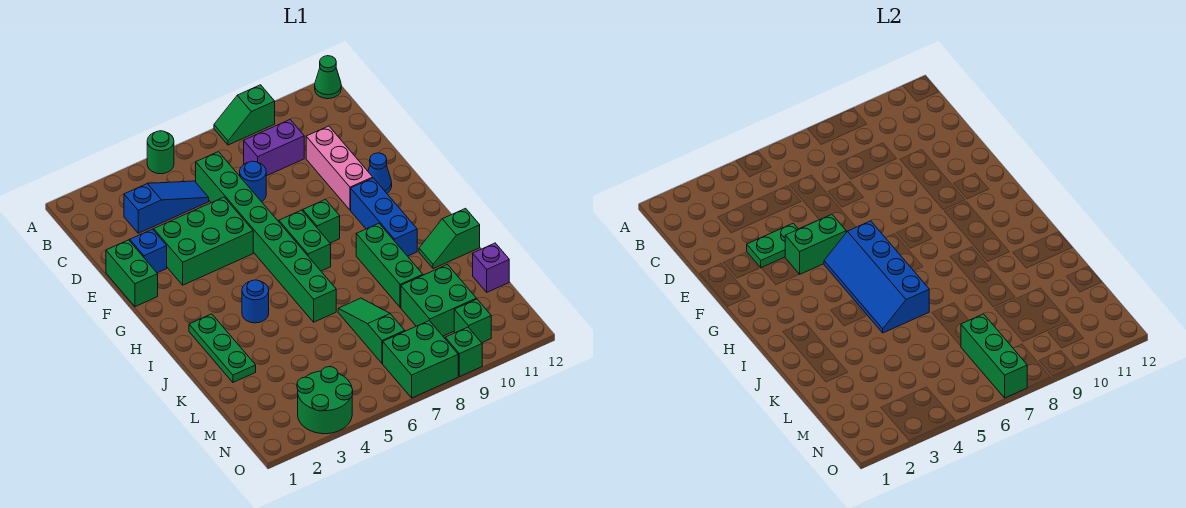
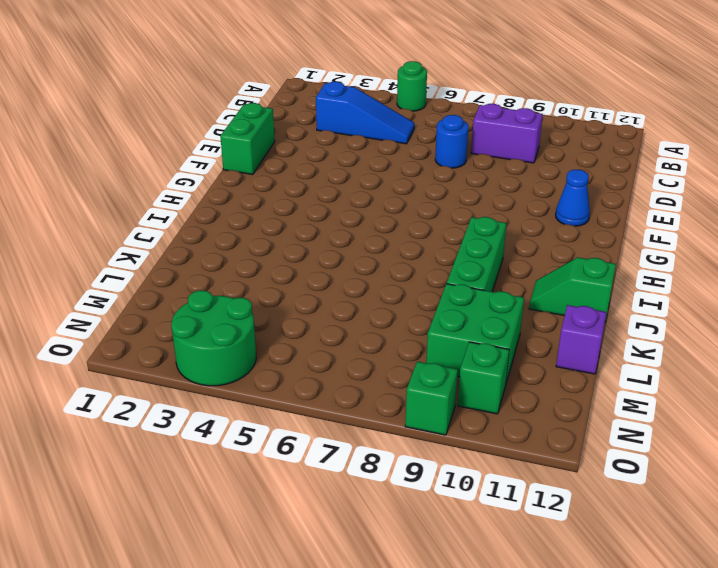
none -> green slope A8:A9 level 1 top 9
none -> green cone A12 level 1
none -> green brick C6:J6 level 1
none -> pink brick D10:F10 level 1

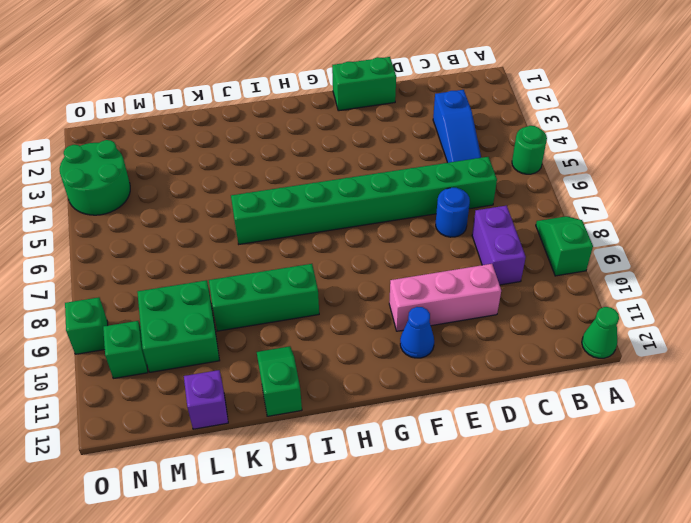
none -> blue brick E2 level 1
none -> green brick E3:F5 level 1
none -> green brick G7:H7 level 1
none -> green brick G8 level 1

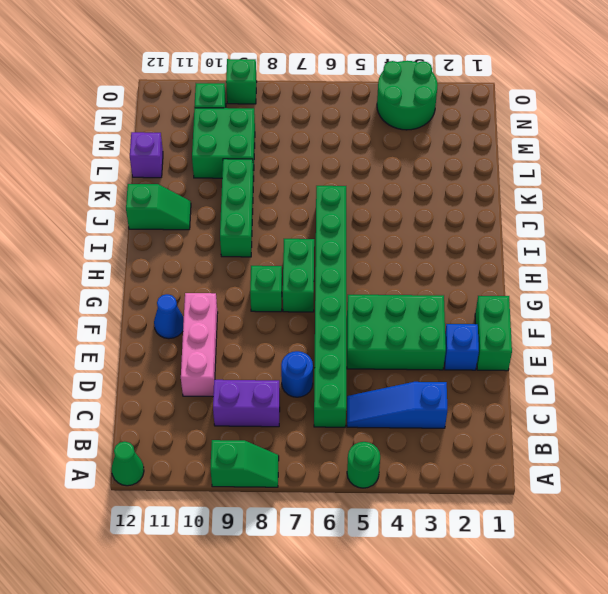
none -> blue brick G10:I10 level 1
none -> green plate I2:K2 level 1
none -> blue round brick I4 level 1
none -> green slope K7:M7 level 1 top M

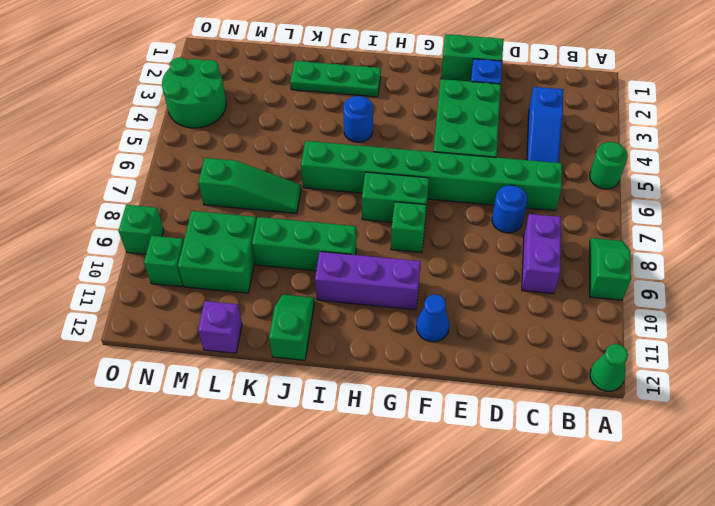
purple brick G10:I10 level 1 -> blue brick G10:I10 level 1
none -> pink brick D10:F10 level 1
none -> green brick N7:O8 level 1
none -> green plate E3:E4 level 2
none -> green brick F4:F5 level 2

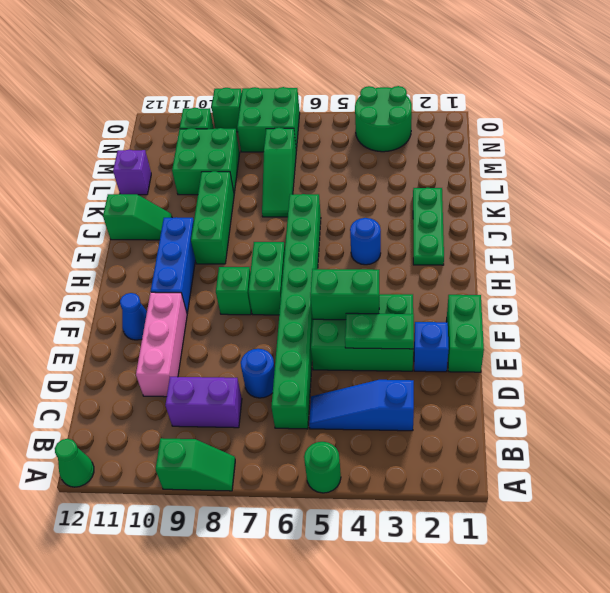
none -> blue slope G5:J6 level 2 top 6
none -> green brick M7:O7 level 2

